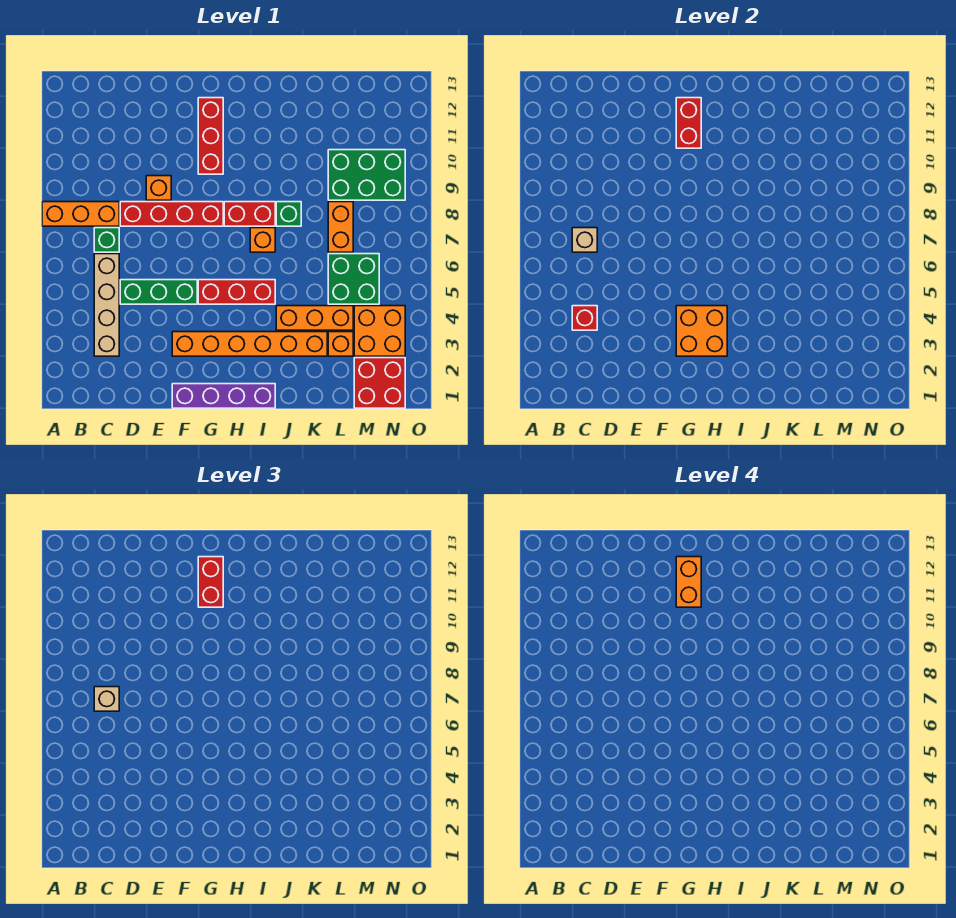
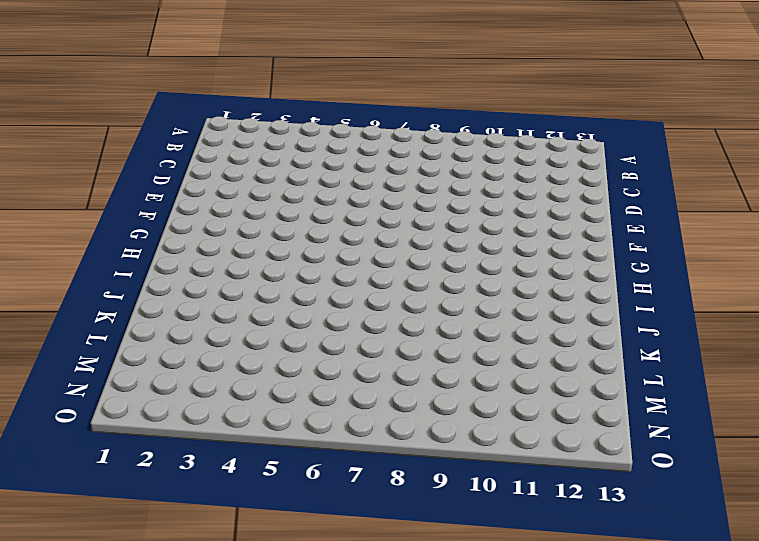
none -> orange brick A8:C8 level 1
none -> tan brick C3:C6 level 1
none -> green brick C7 level 1

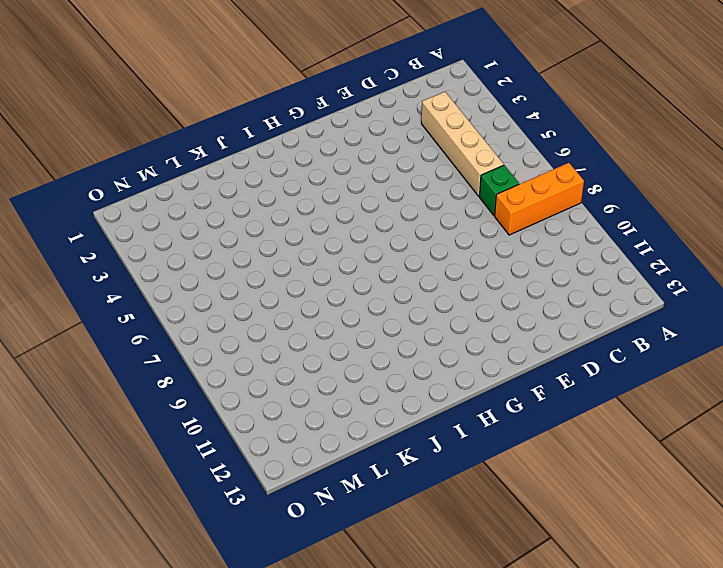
none -> green brick D5:F5 level 1
none -> red brick D8:G8 level 1
none -> orange brick E9 level 1

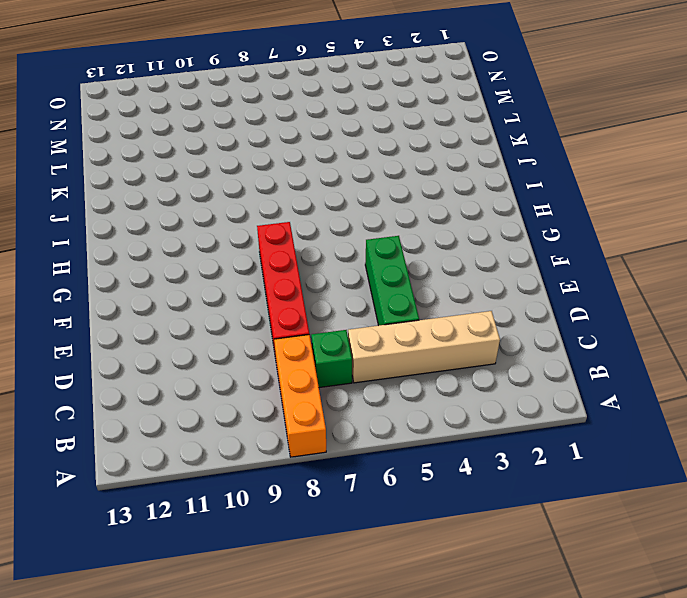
none -> orange brick E9 level 1
none -> purple brick F1:I1 level 1
none -> orange brick F3:K3 level 1

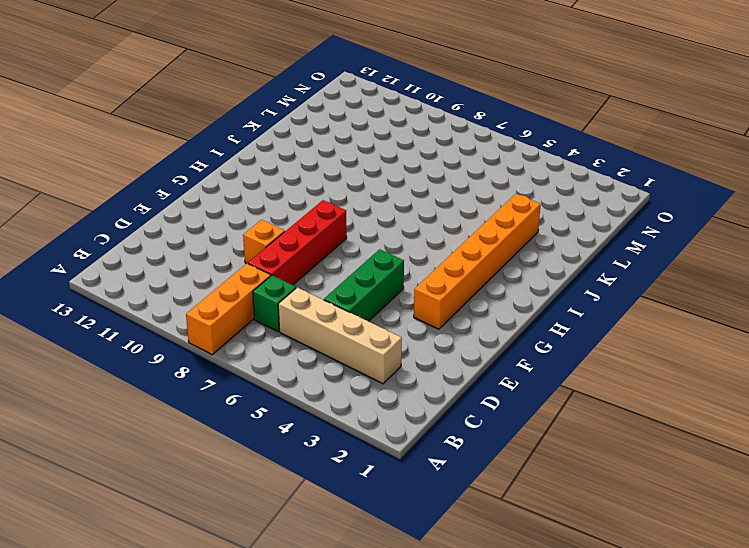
none -> purple brick F1:I1 level 1
none -> red brick G5:I5 level 1
none -> red brick G10:G12 level 1

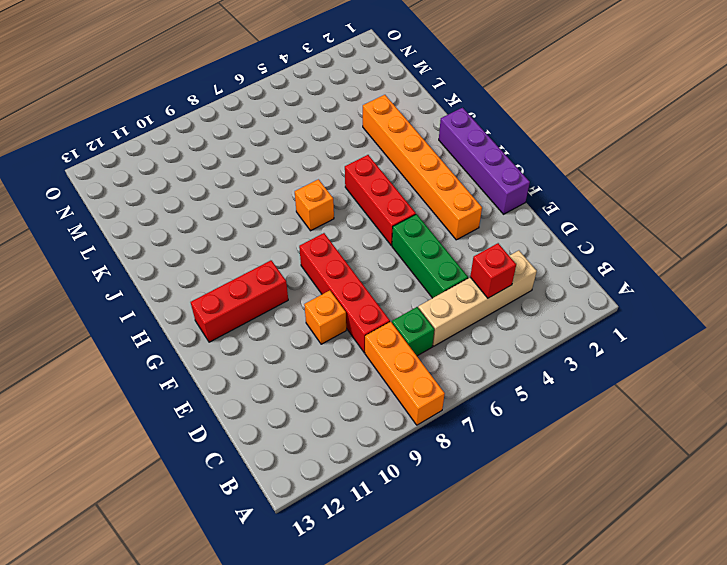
none -> red brick H8:I8 level 1
none -> orange brick J4:L4 level 1
none -> green brick J8 level 1

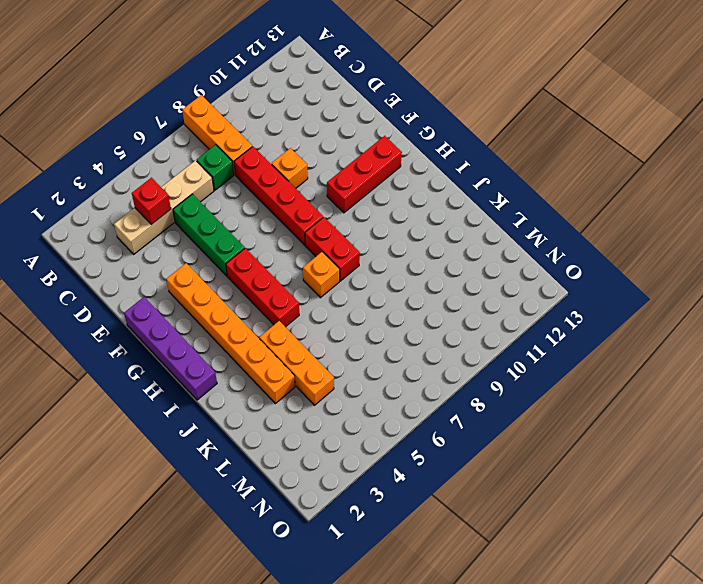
none -> green brick J8 level 1
none -> orange brick L3 level 1
none -> green brick L5:M6 level 1

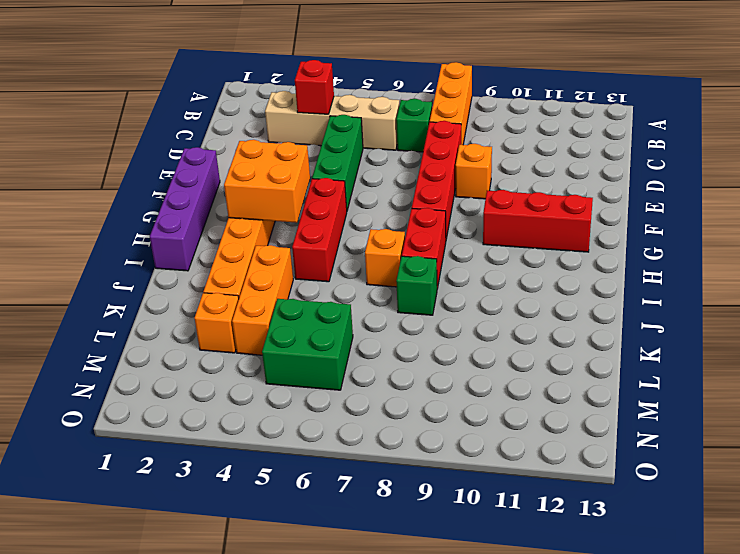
none -> orange brick L7:L8 level 1
none -> green brick L9:N10 level 1
none -> red brick M1:N2 level 1

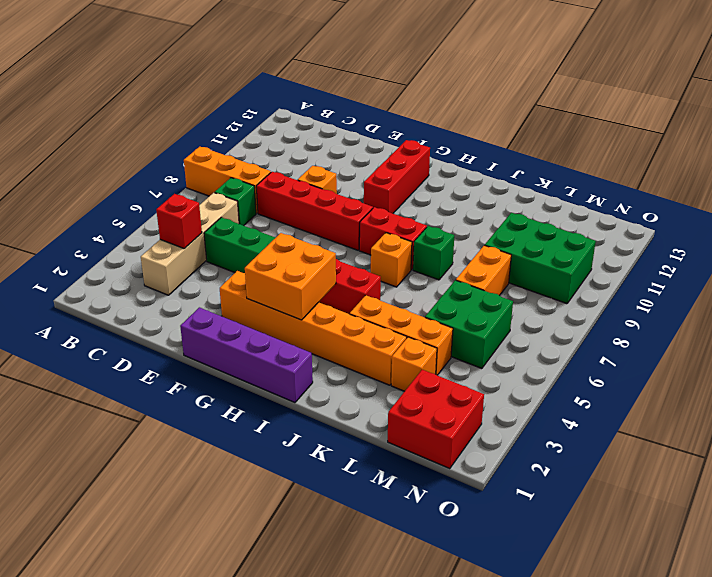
none -> orange brick M3:N4 level 1
none -> tan brick C7 level 2
none -> red brick G11:G12 level 2

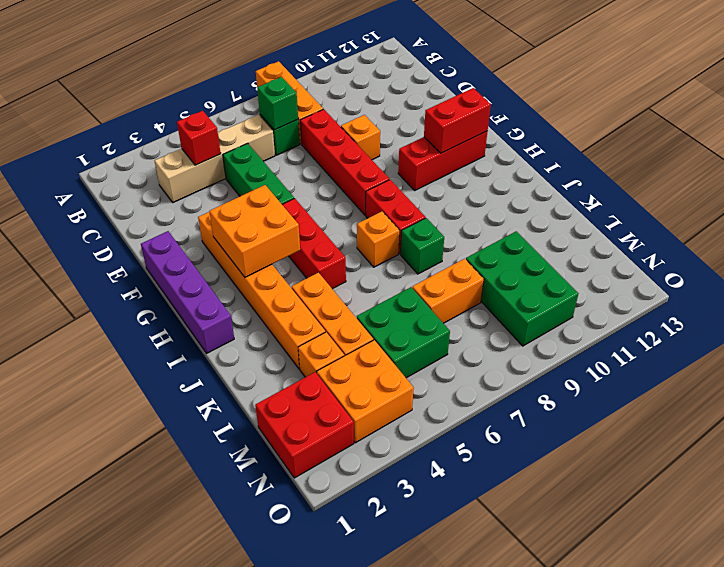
green brick C7 level 2 -> tan brick C7 level 2
none -> tan brick C7 level 3
none -> red brick G11:G12 level 3
none -> orange brick G11:G12 level 4

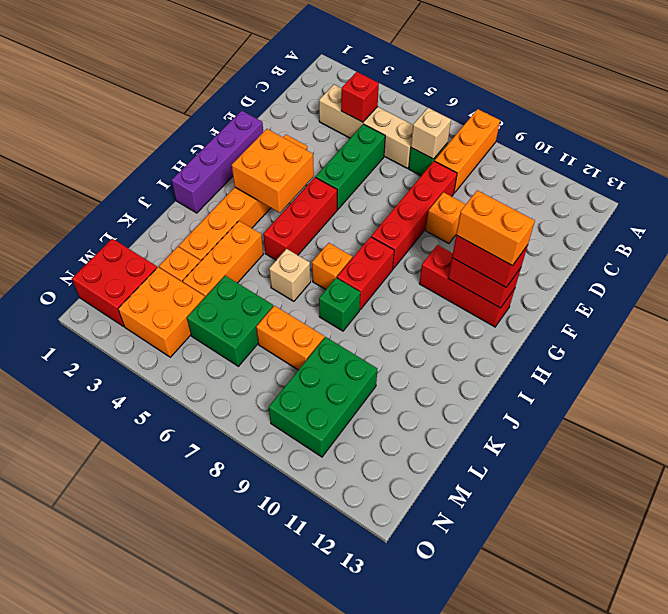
tan brick J6 level 1 -> tan brick C7 level 3

